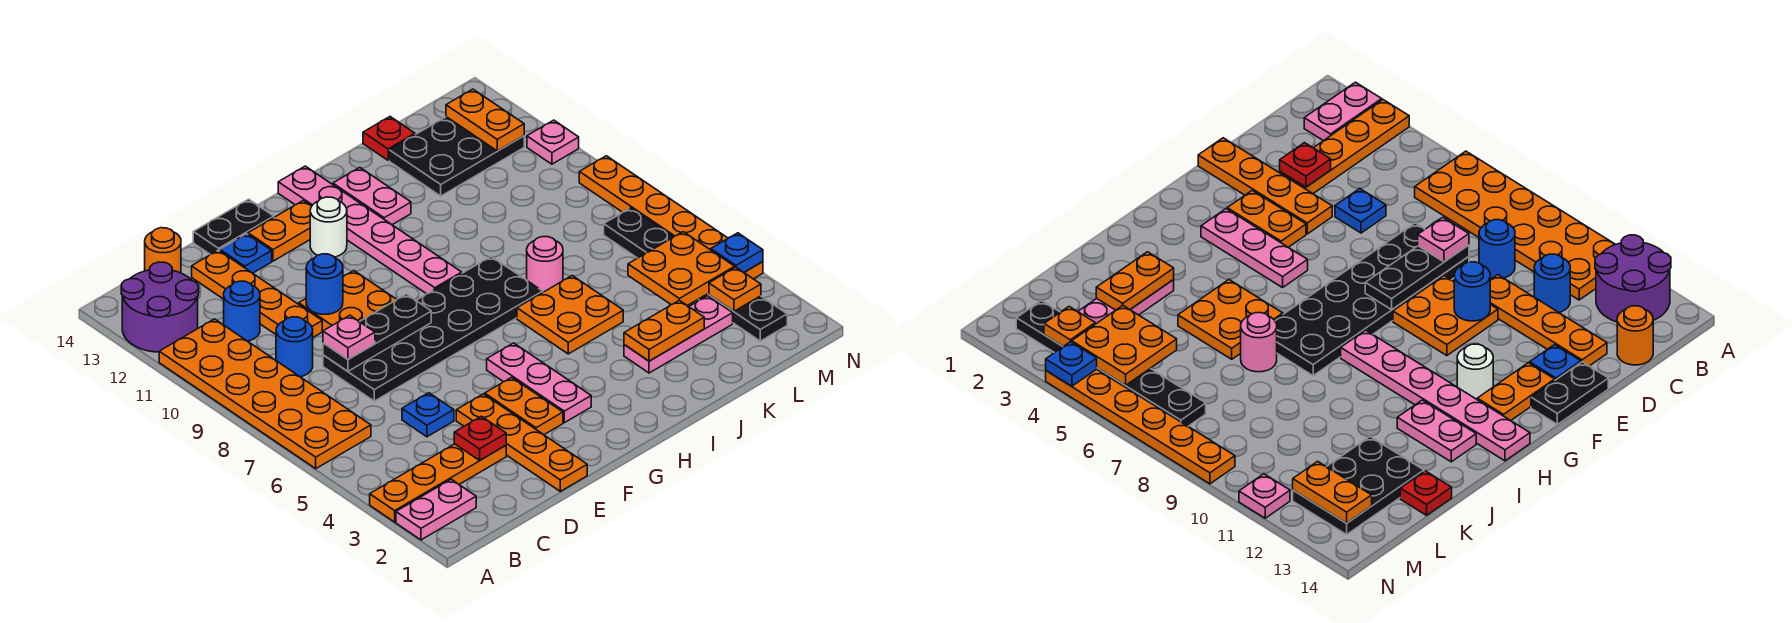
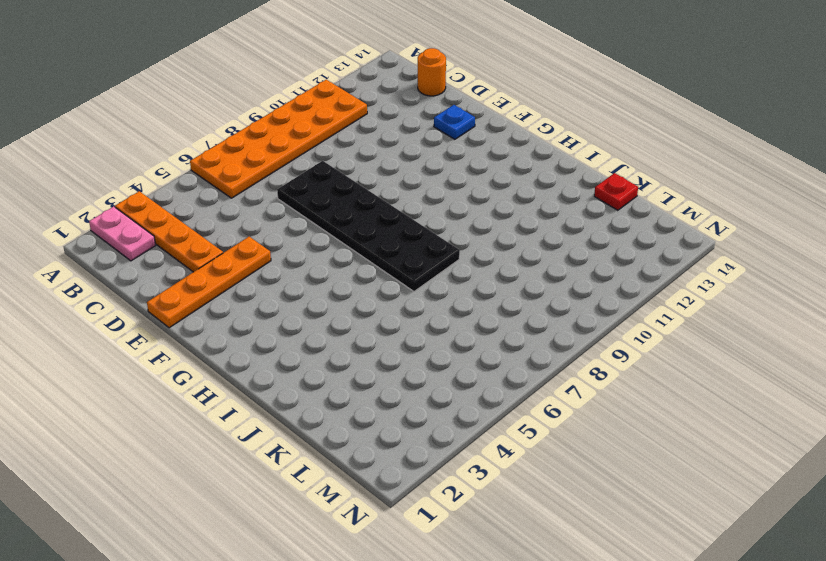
none -> purple round brick A12:B13 level 1
none -> blue round brick C9 level 1
none -> blue round brick C11 level 1
none -> blue plate D5 level 1

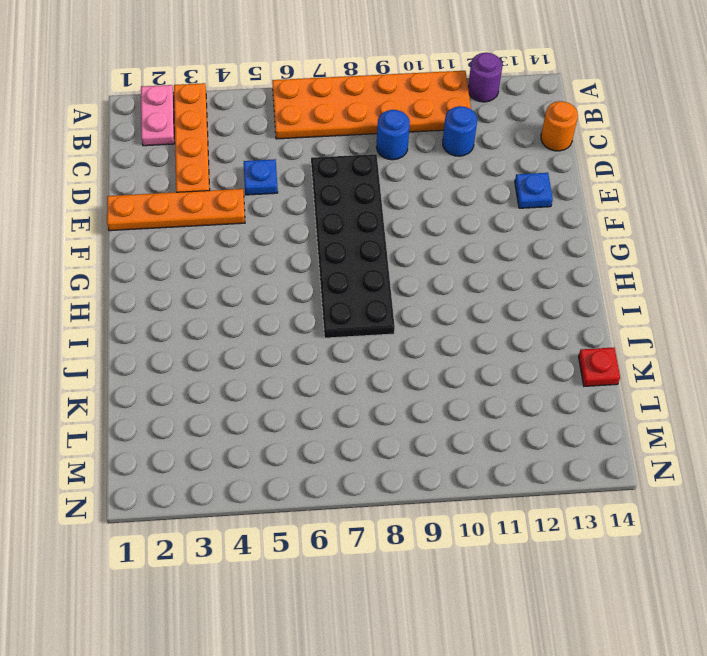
purple round brick A12 level 1 -> purple round brick A12:B13 level 1
none -> orange plate D10:D13 level 1
none -> orange plate E9:F10 level 1
none -> black plate E14:F14 level 1
none -> orange plate F3:F4 level 1

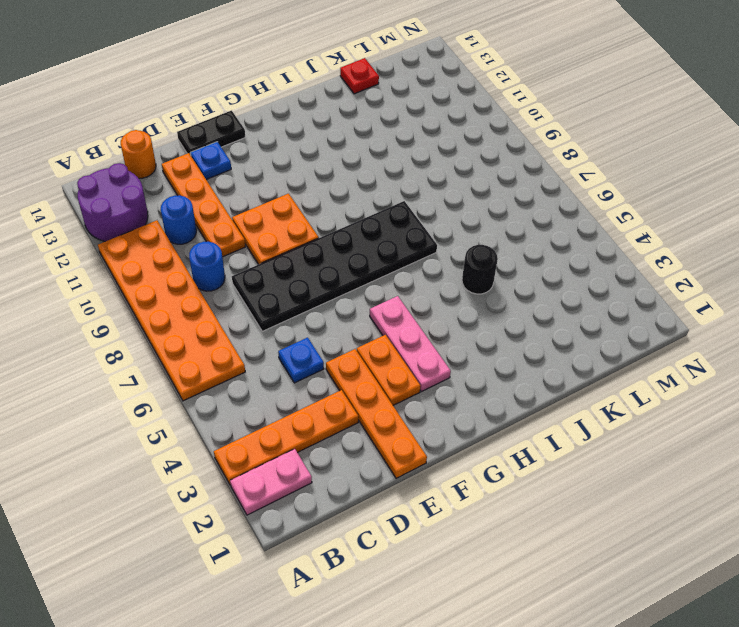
black round brick J5 level 1 -> orange plate I5:J6 level 1
none -> orange plate F13:G13 level 1
none -> white round brick G12 level 1
none -> pink plate H9:H14 level 1
none -> pink plate I12:I13 level 1

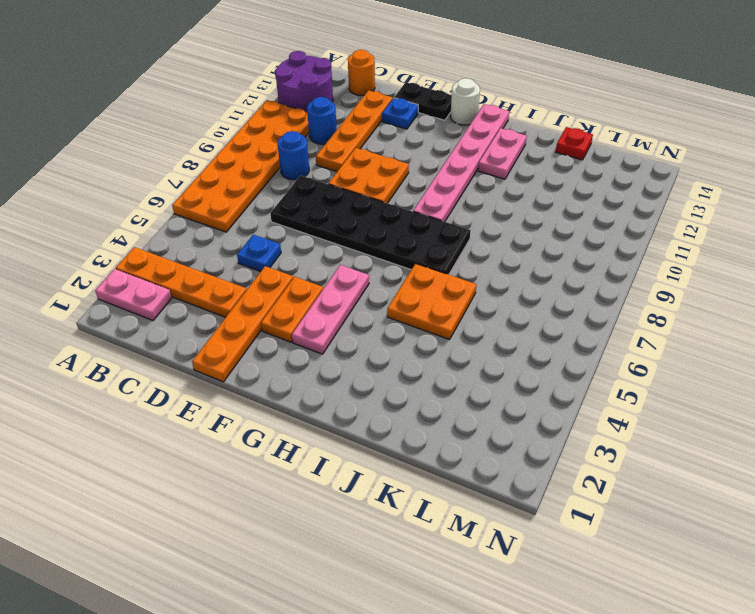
white round brick G14 level 1 -> white round brick G12 level 1
none -> orange plate F13:G13 level 1
none -> pink plate J3:L3 level 1
none -> pink round brick J7 level 1
none -> black plate K12:M13 level 1

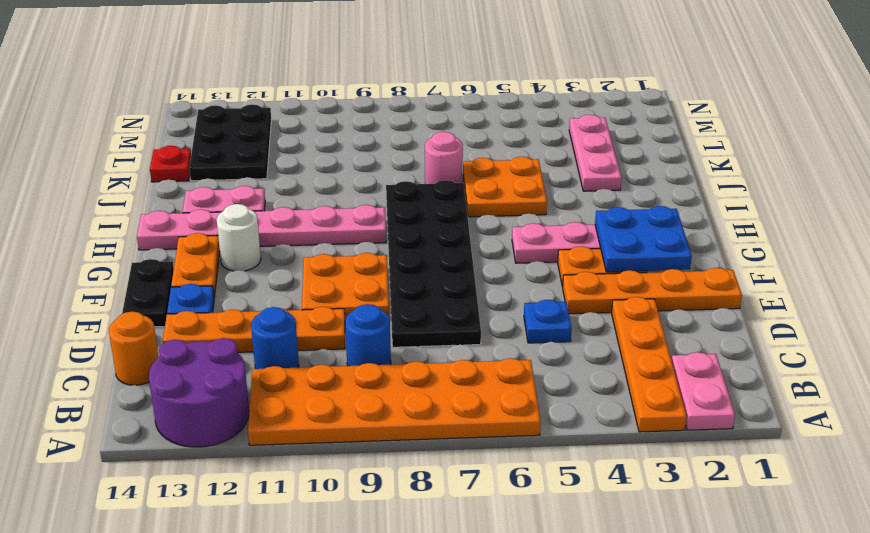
blue plate F2:G3 level 2 -> none
none -> black plate M2:M7 level 1
none -> orange plate N4:N9 level 1
none -> pink plate N11 level 1
none -> red plate D3 level 2

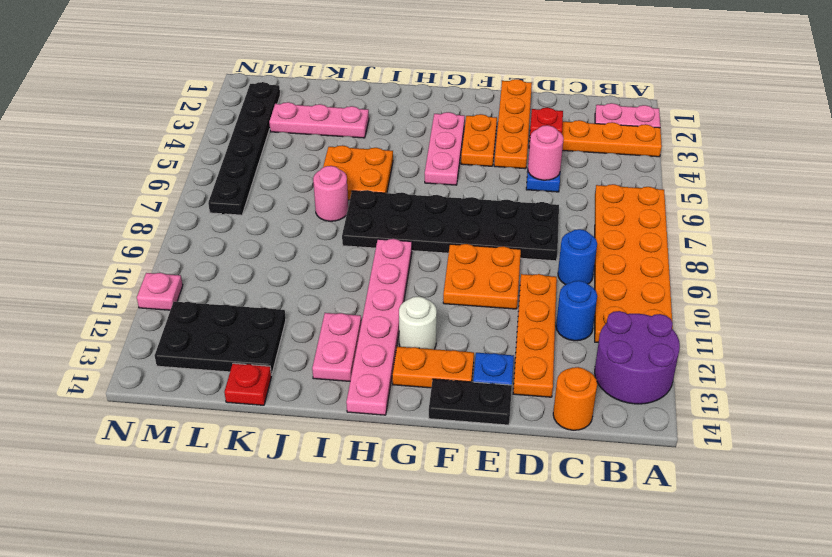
pink round brick D5 level 2 -> none
none -> orange plate N4:N9 level 1
none -> black plate D8:F8 level 2
none -> blue round brick E10 level 2
none -> orange plate J3:K3 level 2

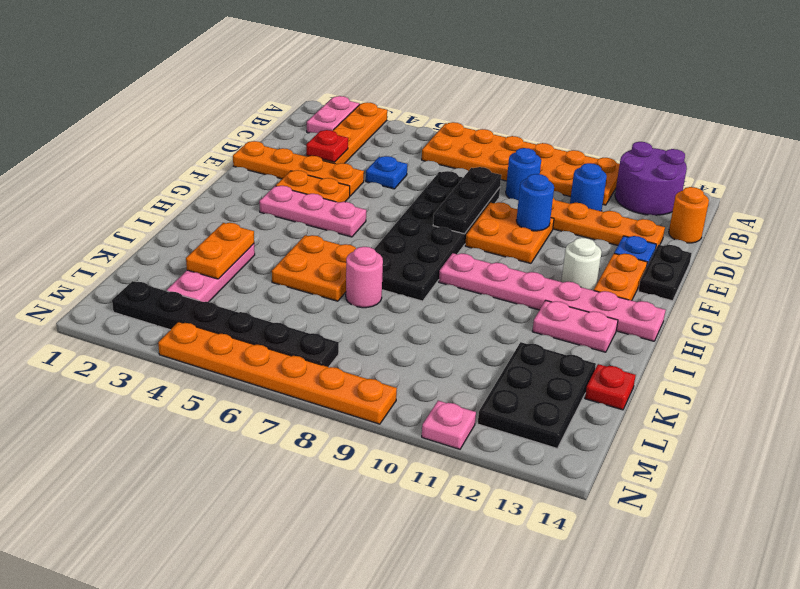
none -> orange plate L4:M5 level 2
none -> orange plate M3 level 2
none -> orange plate M12:M13 level 2
none -> blue plate N4 level 2

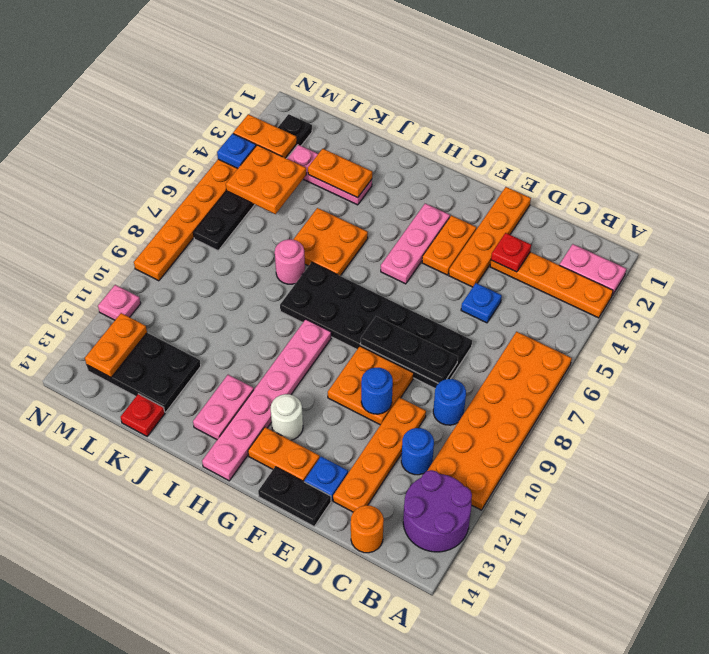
orange plate M3:N3 level 2 -> orange plate M3 level 2
none -> pink plate D8 level 3

